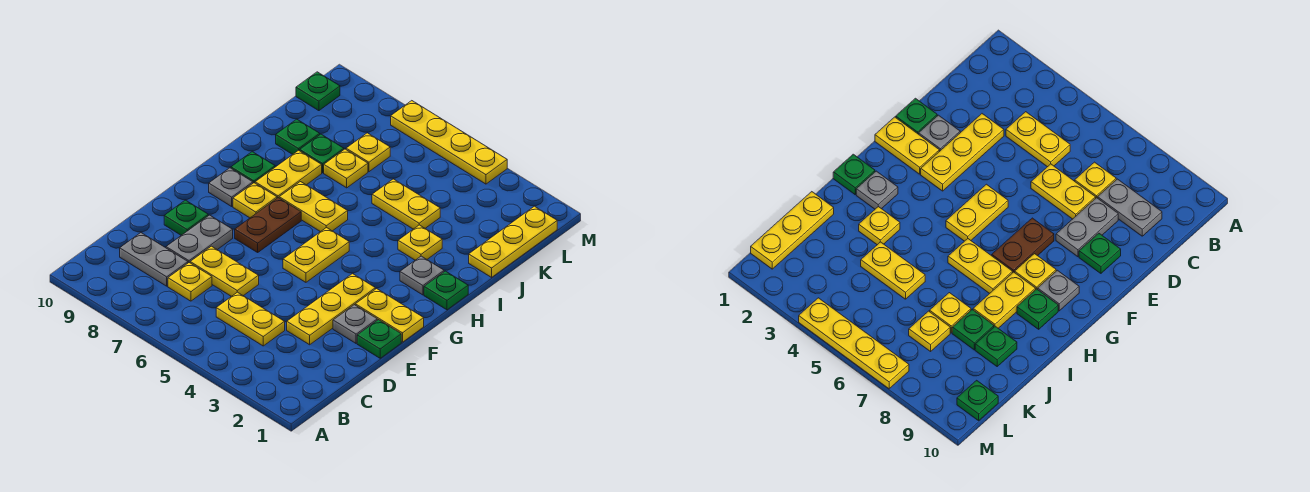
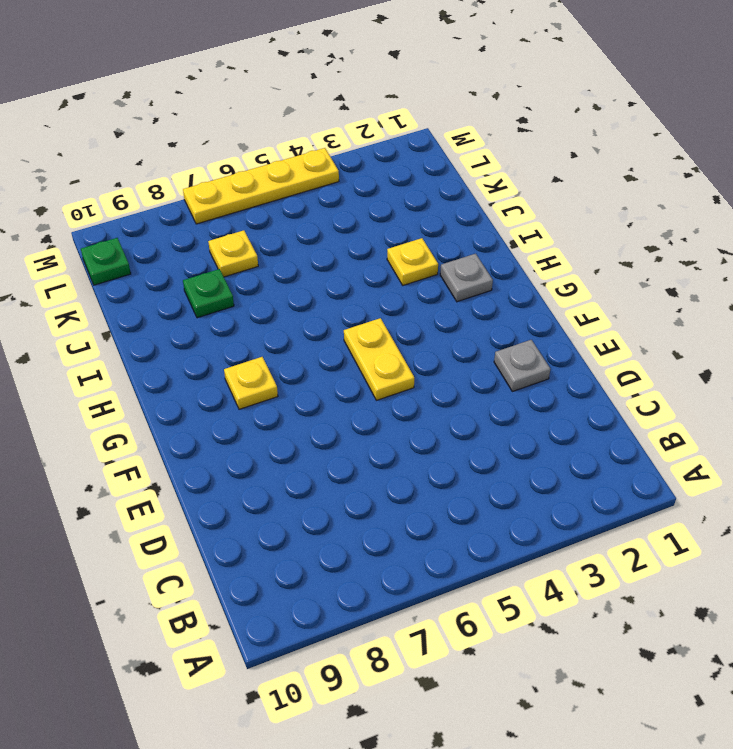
none -> yellow plate C4:C5 level 1
none -> yellow plate C7 level 1
none -> grey plate C8:C9 level 1

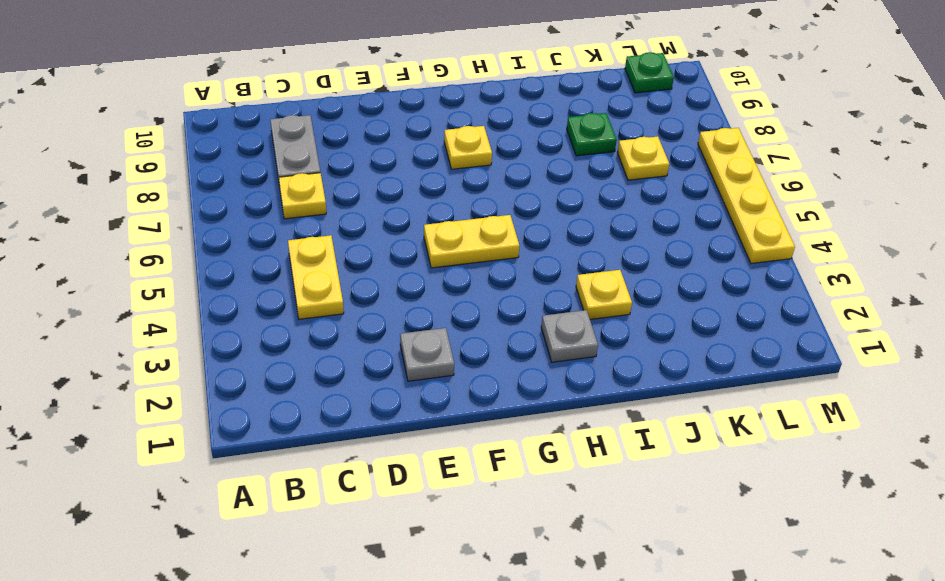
none -> yellow plate D3:F3 level 1
none -> yellow plate D6:D7 level 1
none -> grey plate D8:E8 level 1

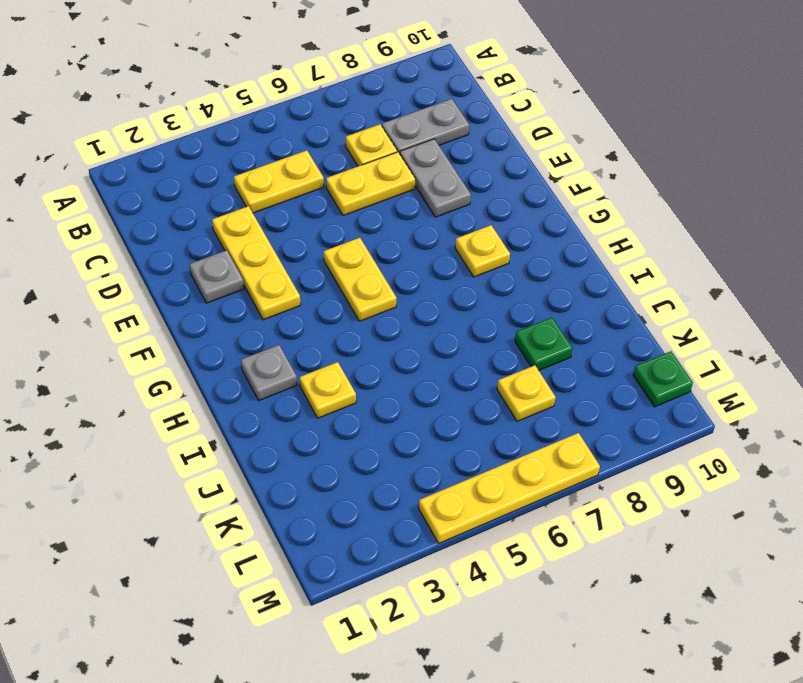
none -> green plate E1 level 1
none -> green plate E9 level 1
none -> yellow plate F1:F2 level 1

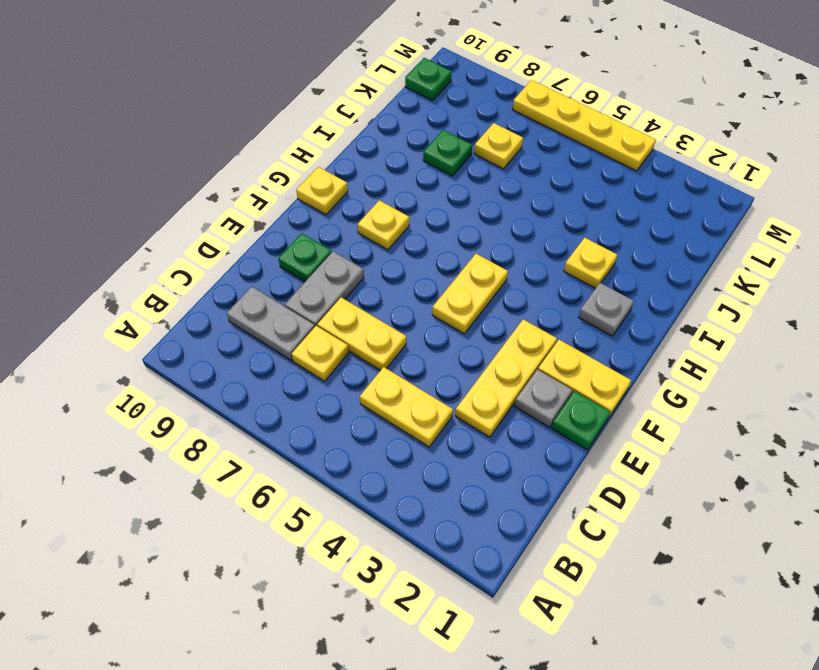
yellow plate G10 level 1 -> yellow plate J7 level 1
none -> brown plate F7:G7 level 1
none -> grey plate G9 level 1
none -> green plate H1 level 1

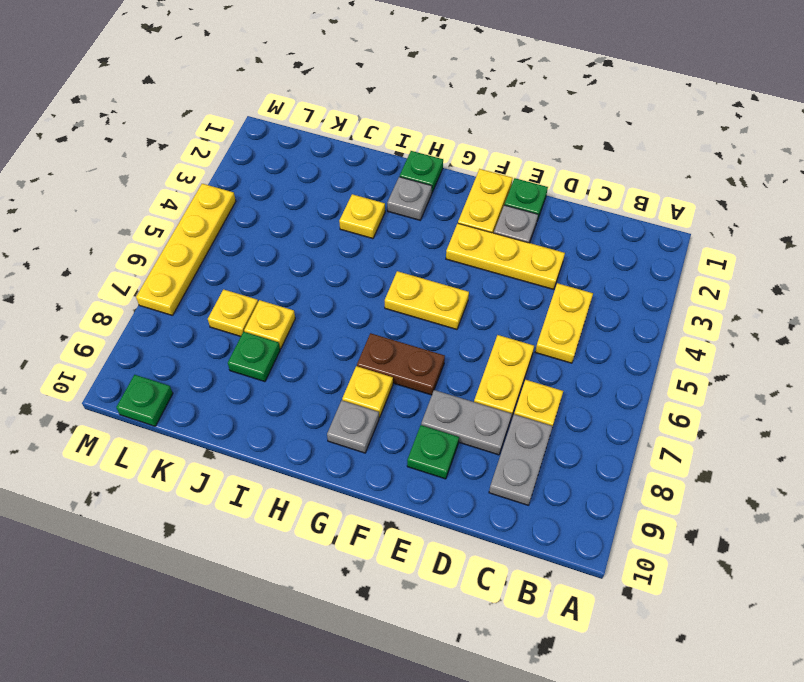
none -> yellow plate H6:H7 level 1
none -> yellow plate H8:I8 level 1
none -> green plate H9 level 1

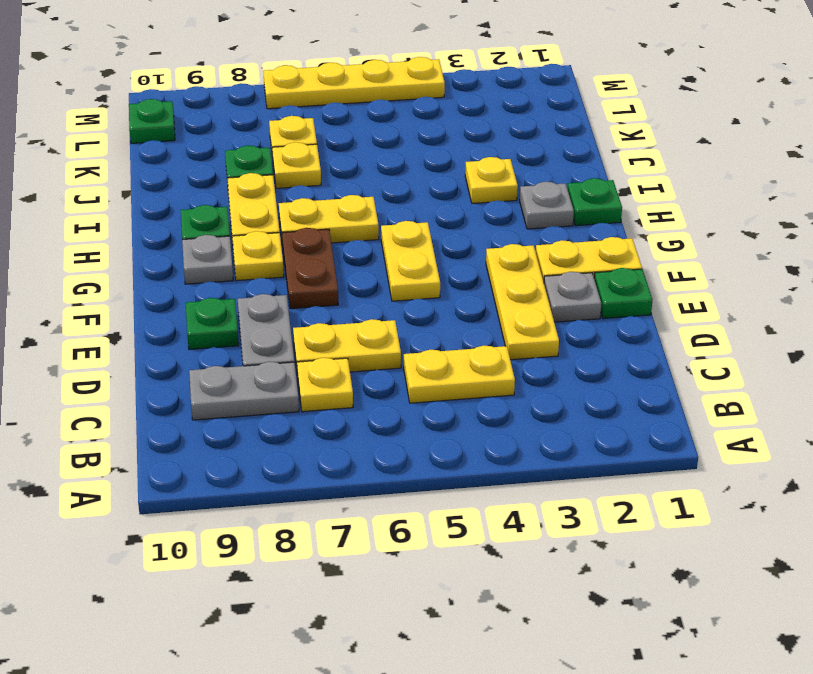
none -> yellow plate J1:L1 level 1
none -> yellow plate J4:J5 level 1
none -> green plate J9 level 1

